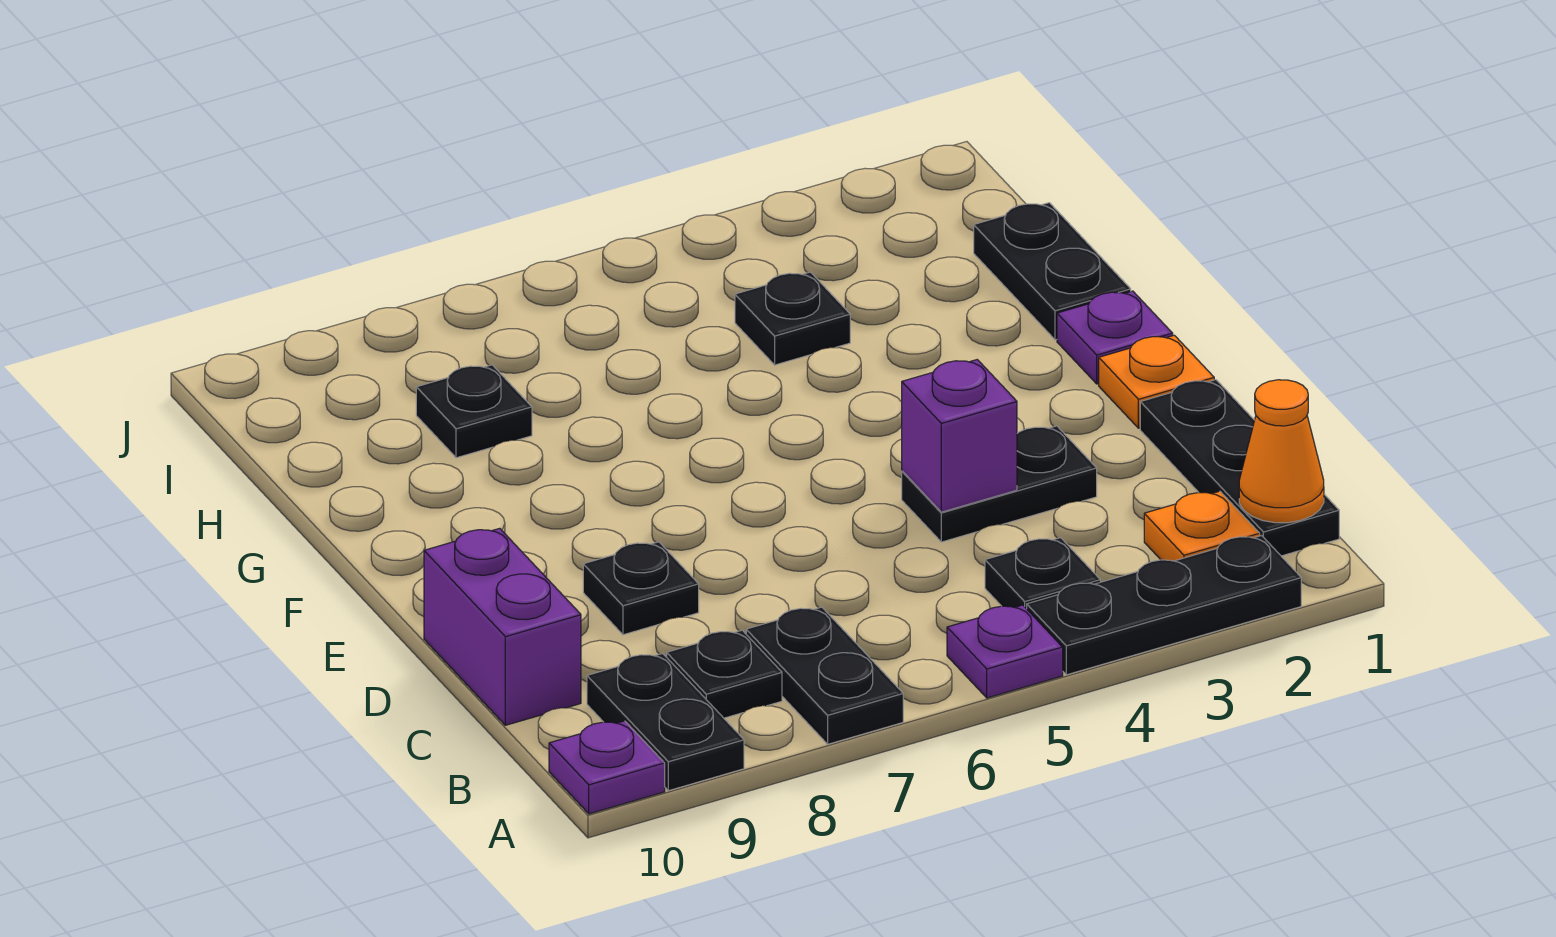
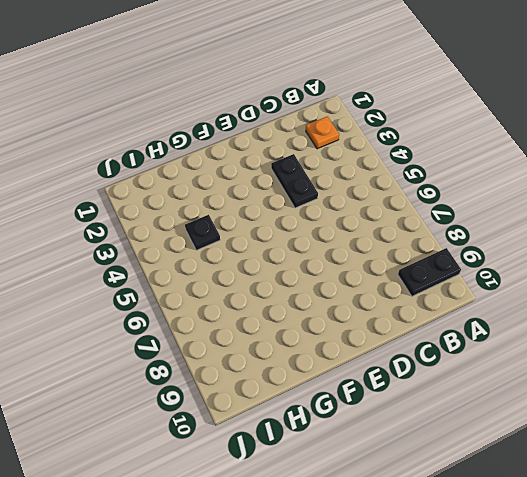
none -> black plate A2:A4 level 1
none -> purple plate A5 level 1
none -> black plate A7:B7 level 1

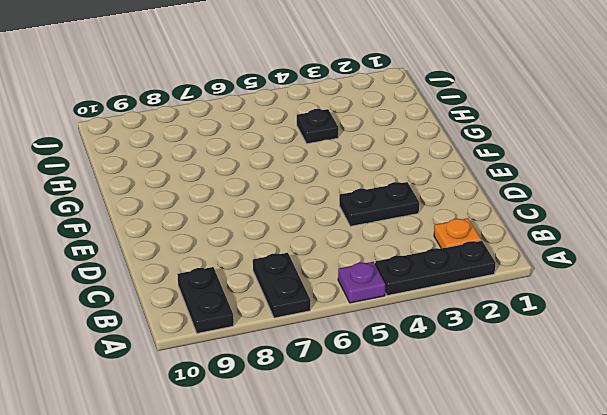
none -> purple plate A10 level 1
none -> black plate B1:D1 level 1
none -> black plate B4 level 1

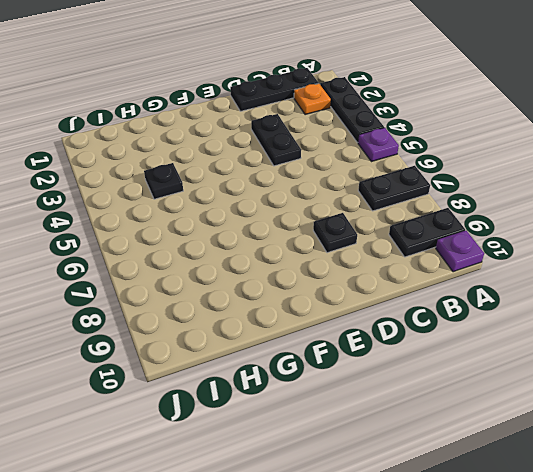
none -> black plate B4 level 1
none -> black plate B8 level 1
none -> purple brick C10:D10 level 1

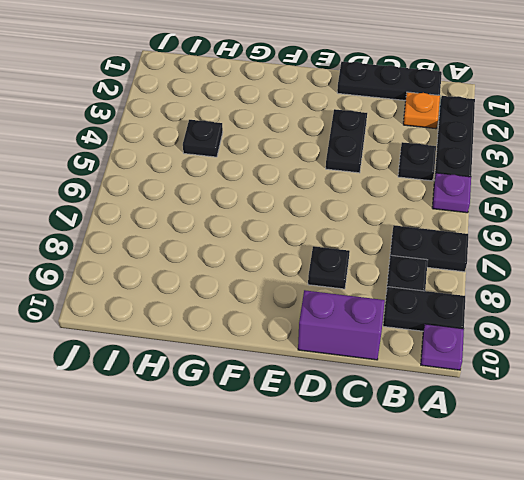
none -> orange plate E1 level 1
none -> purple plate F1 level 1
none -> black plate G1:H1 level 1

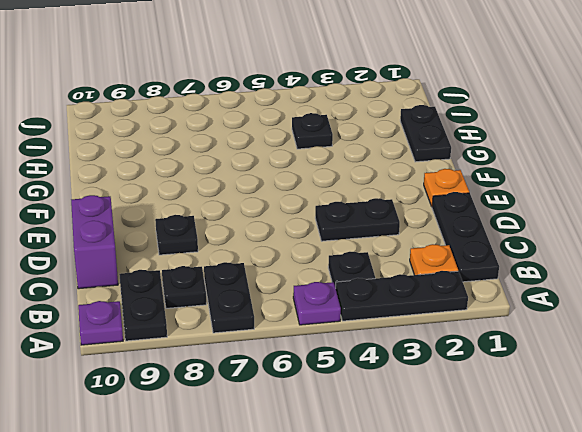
none -> purple plate F1 level 1
none -> black plate H8 level 1
none -> orange cone B1 level 2

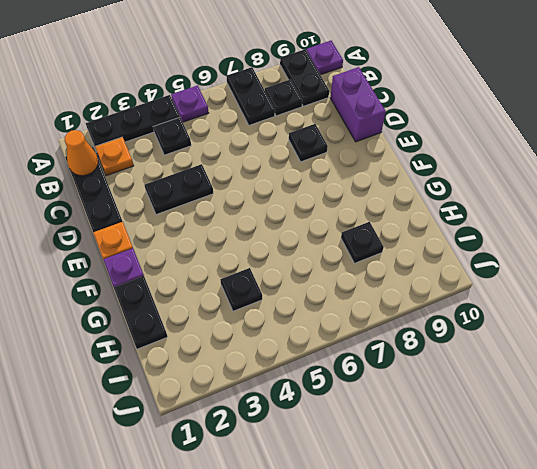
none -> purple brick D4 level 2

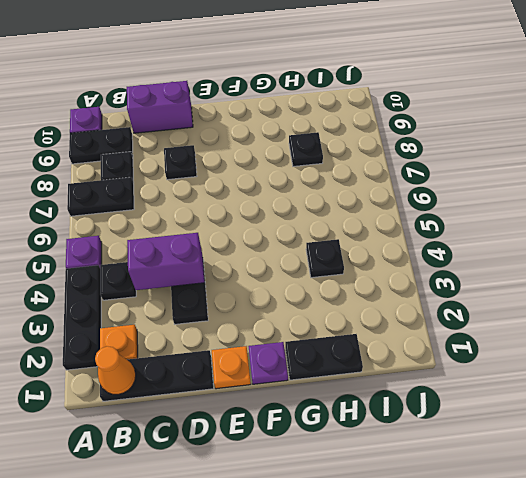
purple brick C4:D4 level 2 -> purple brick D4 level 2

